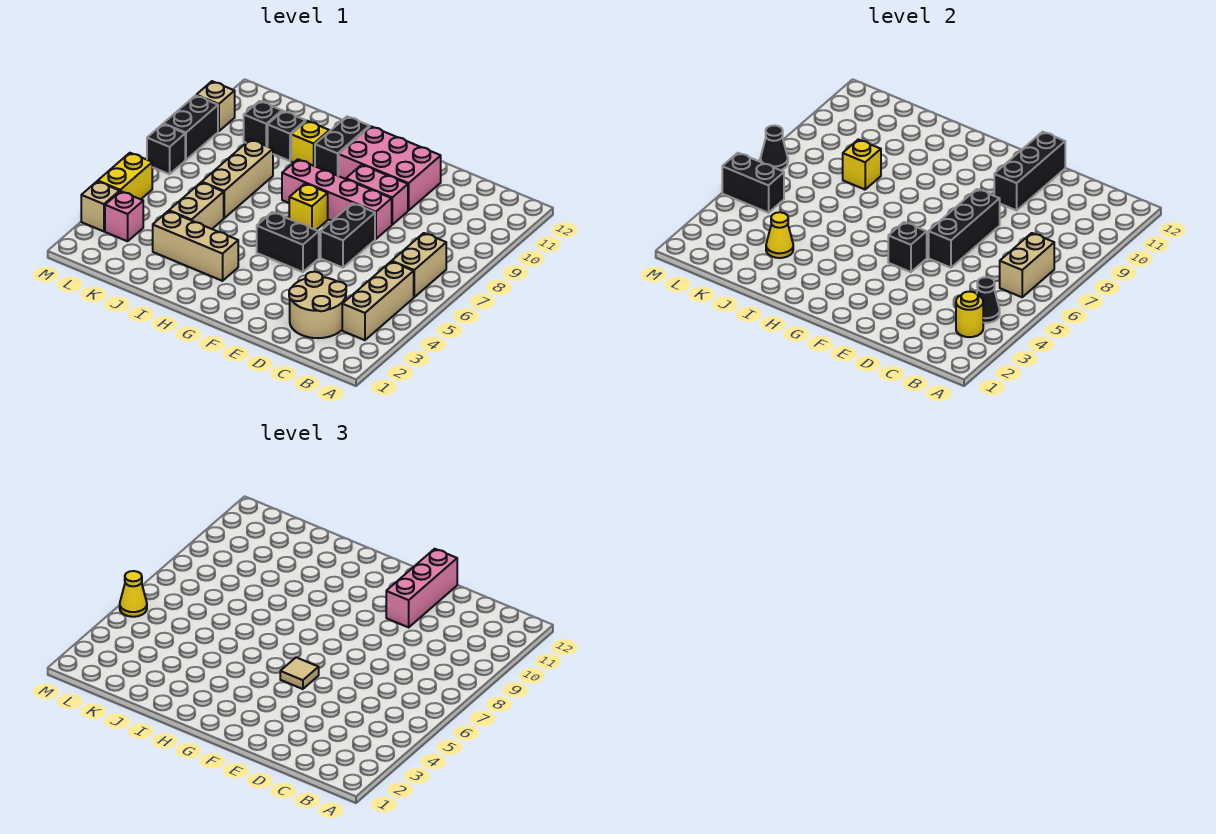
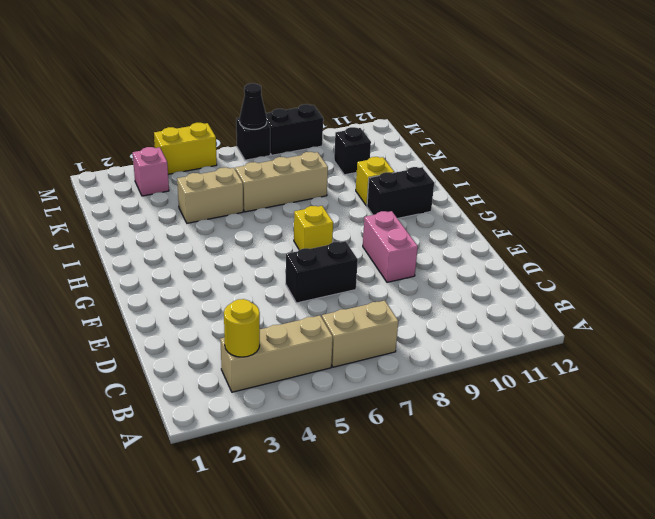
none -> tan round brick C2:D3 level 1
none -> pink brick E8:H8 level 1
none -> pink brick E10:G11 level 1
none -> black brick F5:G5 level 1

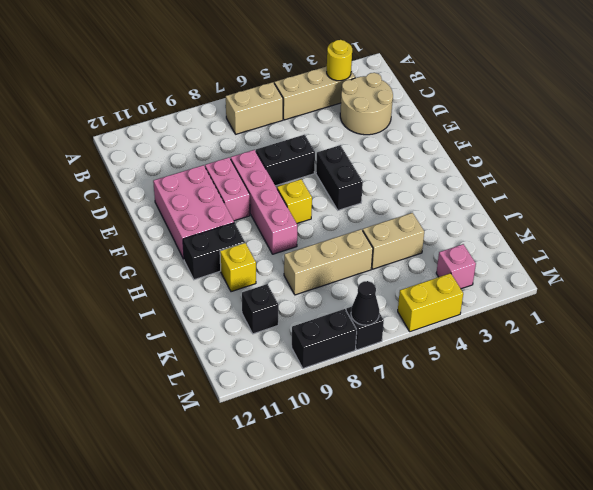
none -> tan brick H3:J3 level 1
none -> black brick J10 level 1
none -> tan brick M3 level 1
none -> tan brick M10 level 1

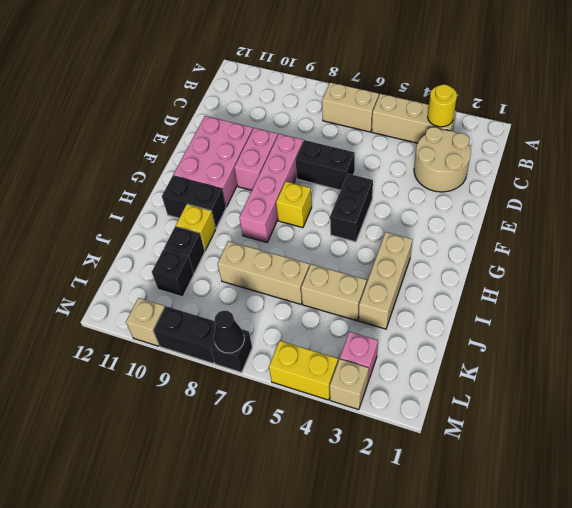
none -> black cone B4 level 2
none -> tan brick B6:B7 level 2
none -> black brick E6:E8 level 2
none -> black brick E10:E12 level 2

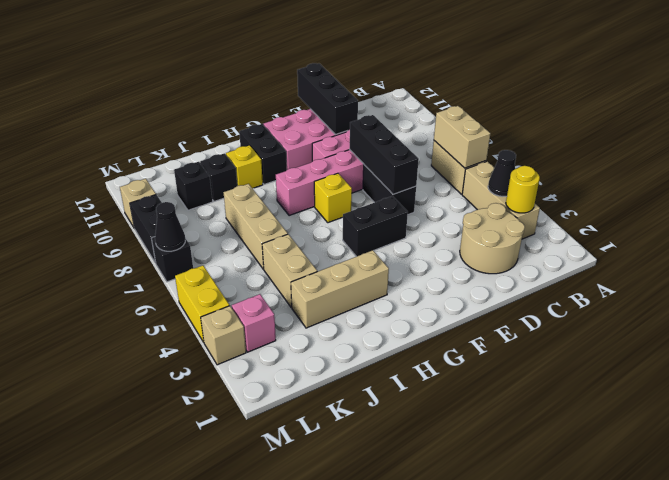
none -> black brick F5 level 2
none -> yellow cone J3 level 2
none -> yellow brick J8 level 2
none -> black brick L5:M5 level 2

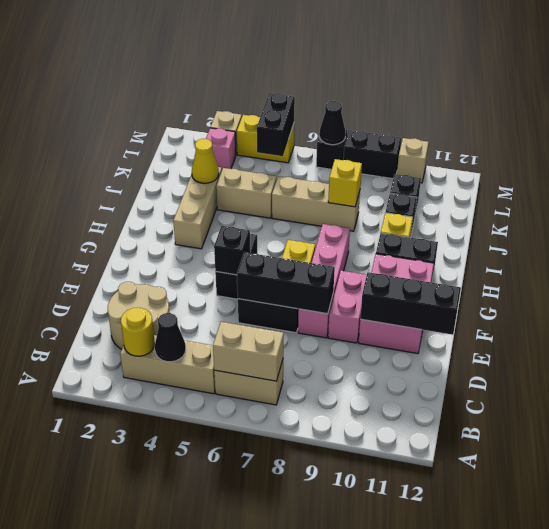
none -> pink brick E10:E12 level 3
none -> tan tile F5 level 3
none -> yellow cone M5 level 3

